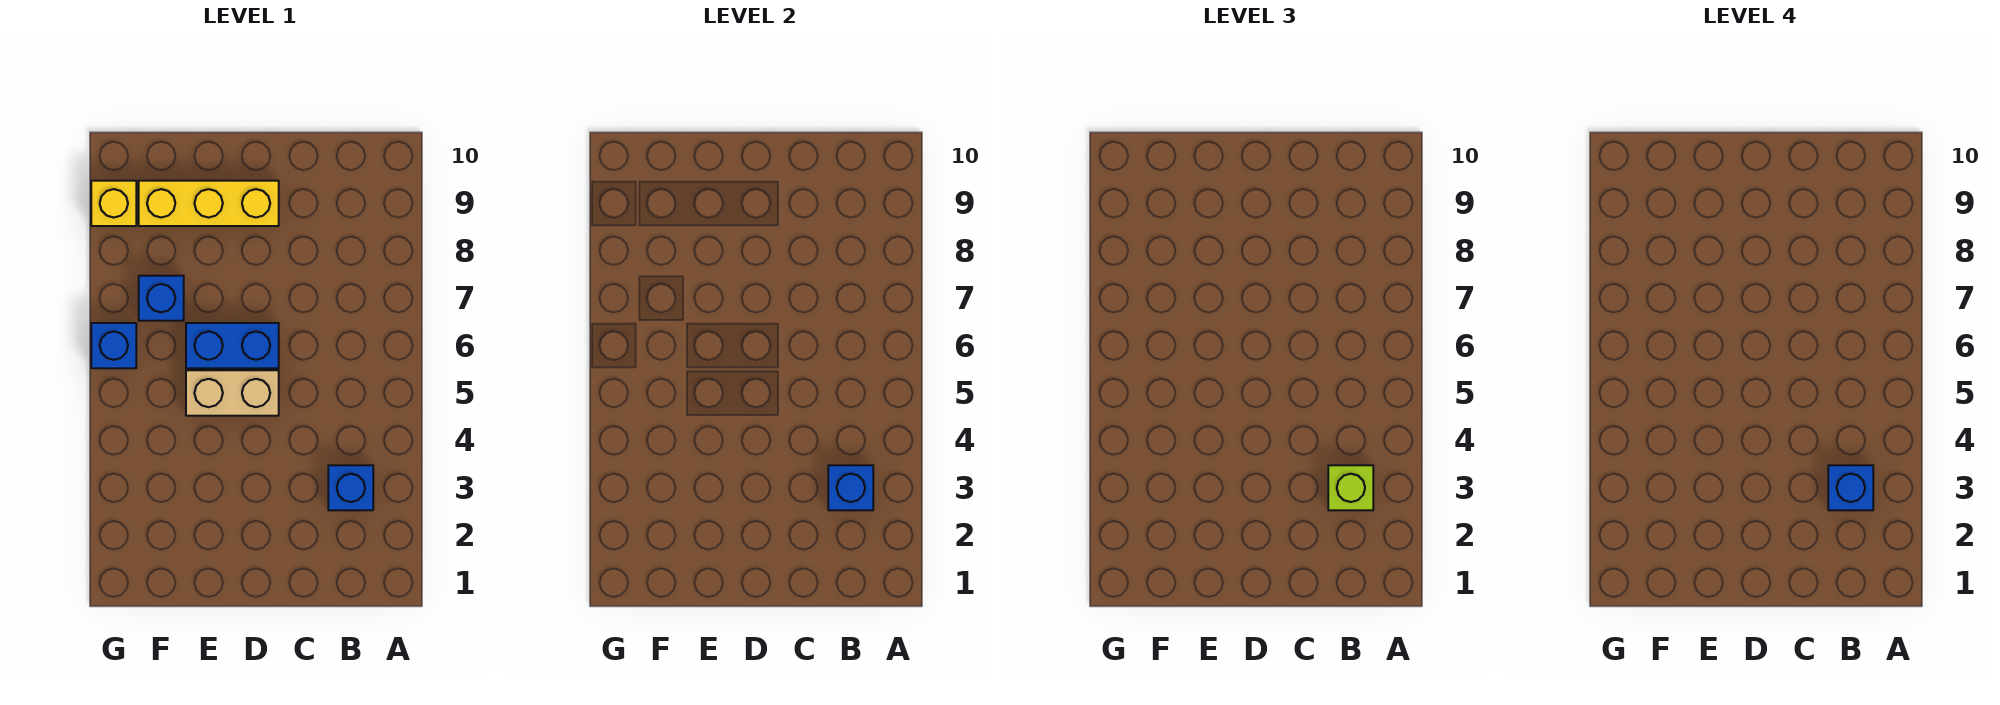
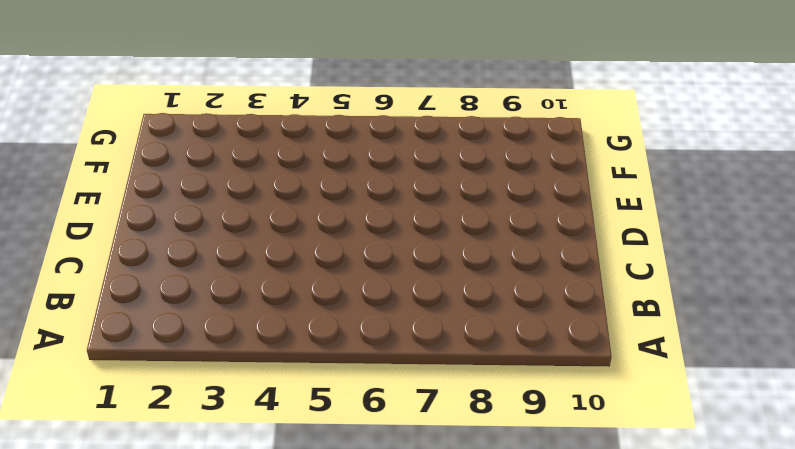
none -> blue brick B3 level 1
none -> tan brick D5:E5 level 1

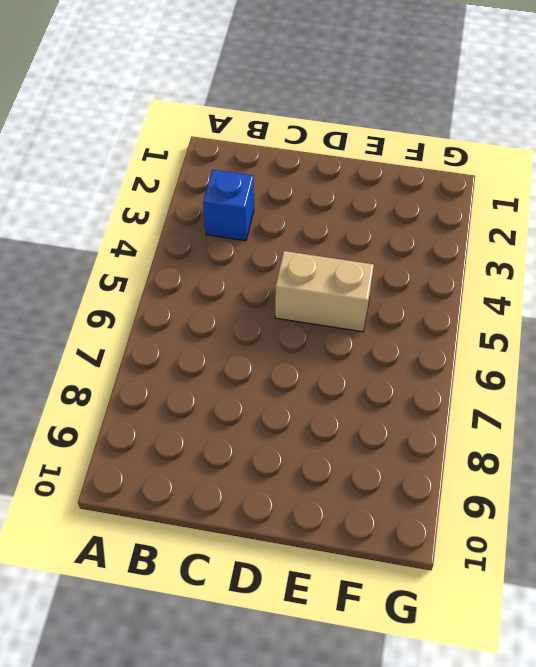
none -> blue brick D6:E6 level 1
none -> yellow brick D9:F9 level 1

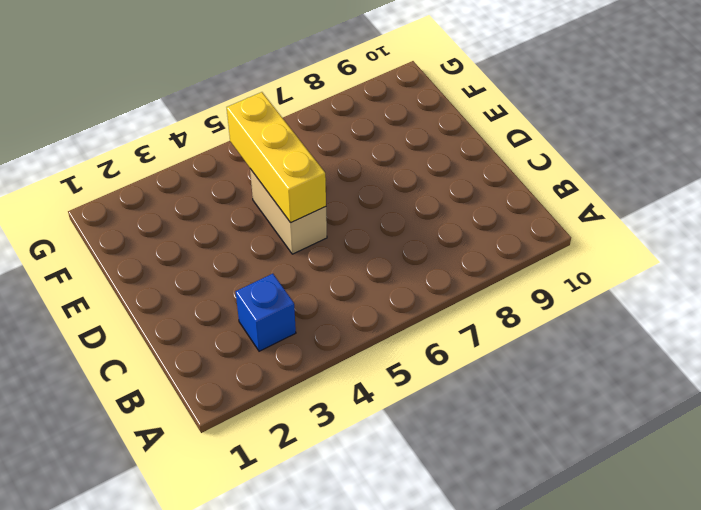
yellow brick D5:F5 level 2 -> yellow brick D9:F9 level 1
none -> blue brick D6:E6 level 1
none -> blue brick F7 level 1

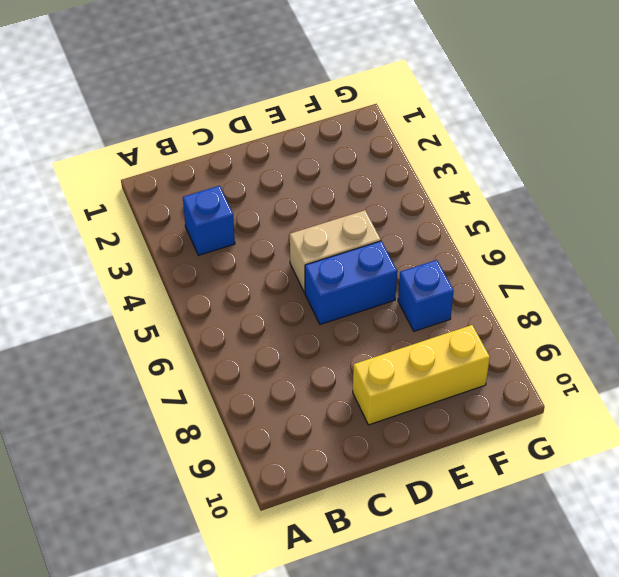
none -> blue brick G6 level 1
none -> yellow brick G9 level 1

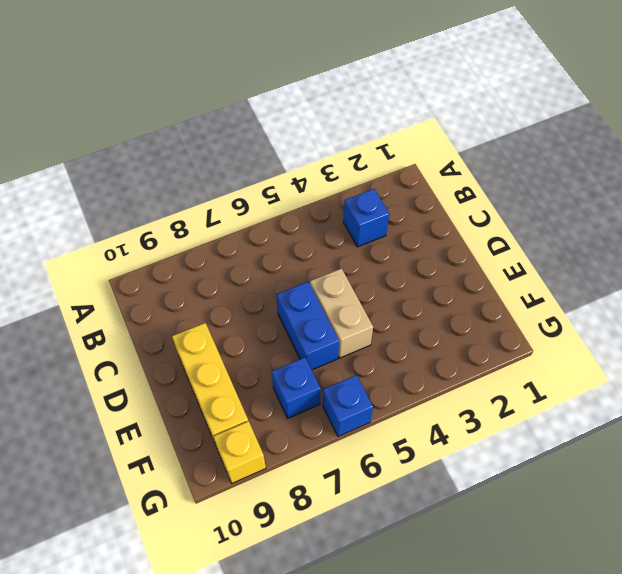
none -> blue brick B3 level 2
none -> lime brick B3 level 3

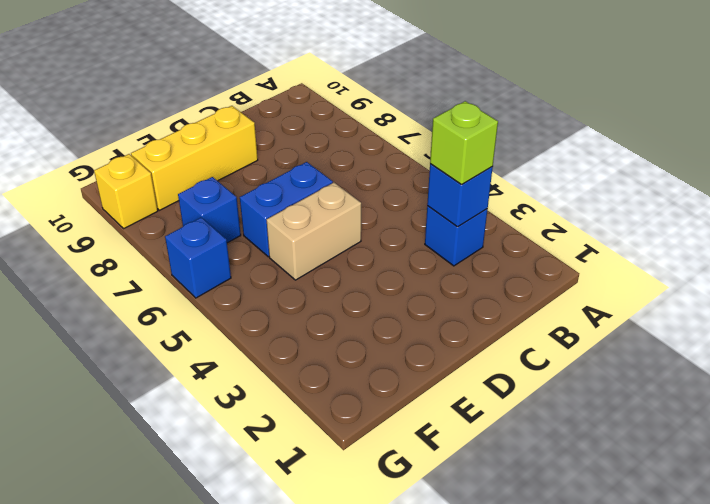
none -> blue brick B3 level 4

